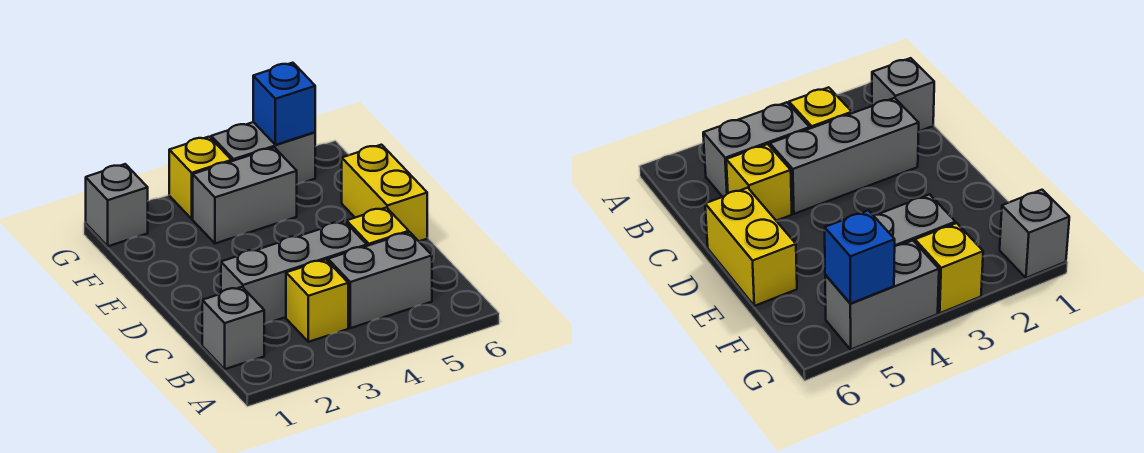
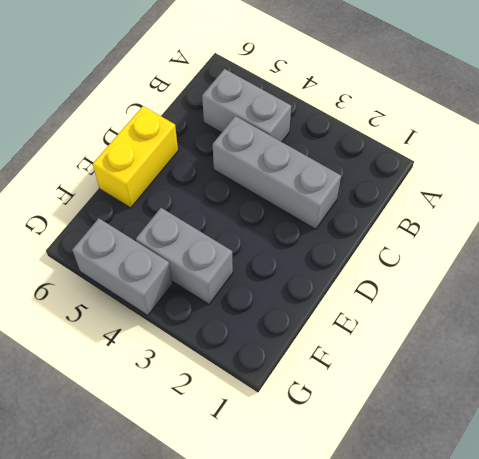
none -> grey brick B1 level 1
none -> yellow brick B3 level 1

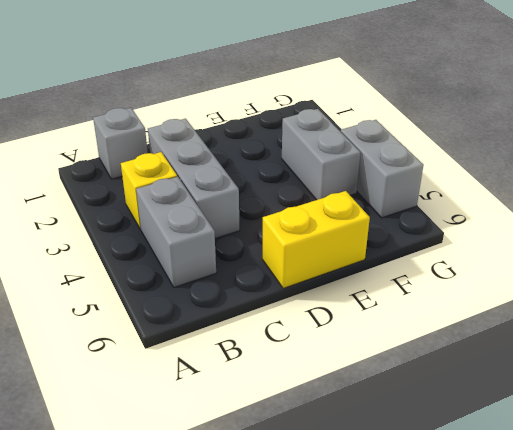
none -> yellow brick C5 level 1
none -> grey brick G1 level 1

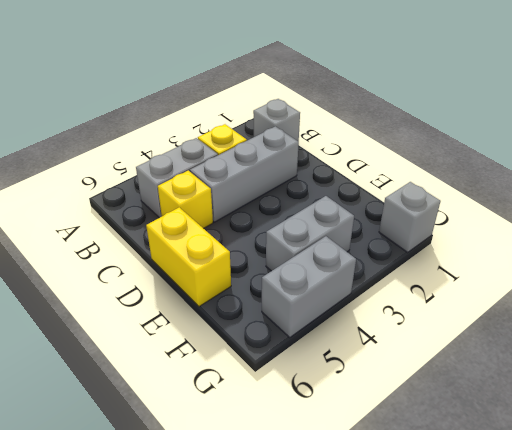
none -> yellow brick G3 level 1
none -> blue brick G5 level 2

